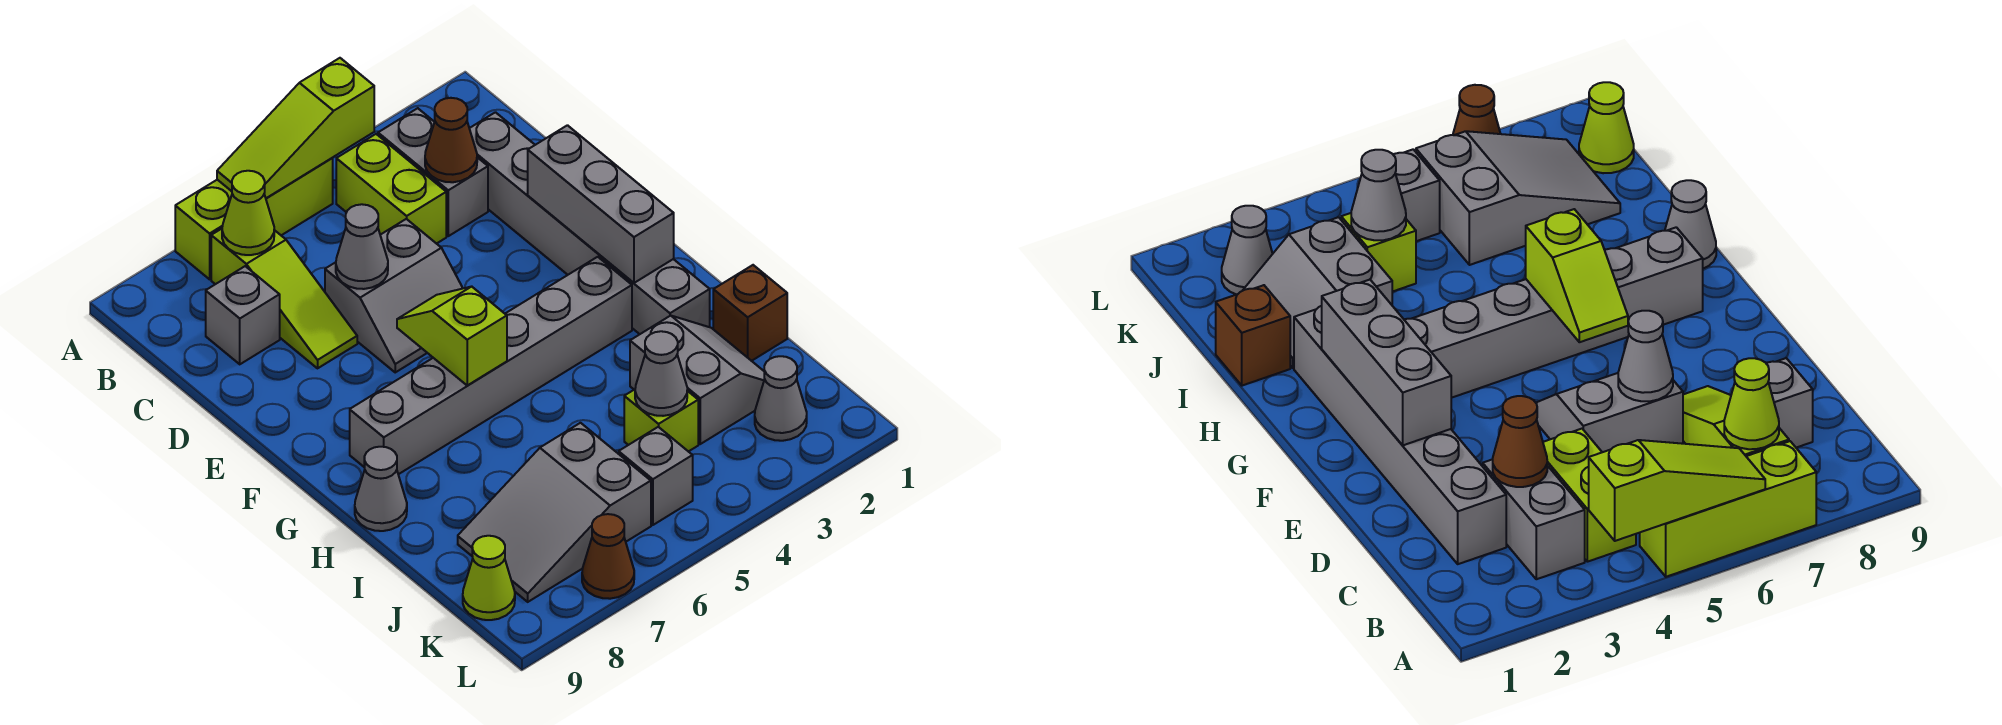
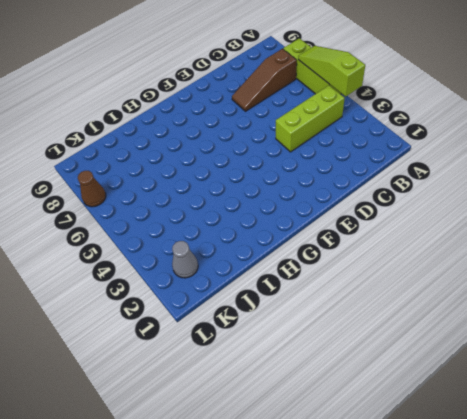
lime brick B4:D4 level 1 -> lime brick B4:C4 level 1
brown slope B7:D7 level 1 top B -> lime slope B7:D7 level 1 top B
none -> grey brick B3:C3 level 1
none -> grey brick C2:H2 level 1
none -> grey brick C8 level 1

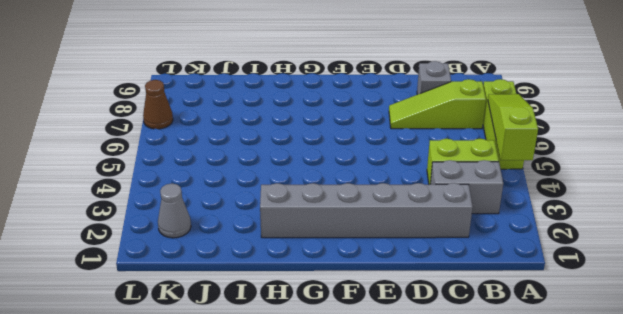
none -> grey slope D5:E6 level 1 top D
none -> grey brick G3:G8 level 1
none -> grey cone H9 level 1

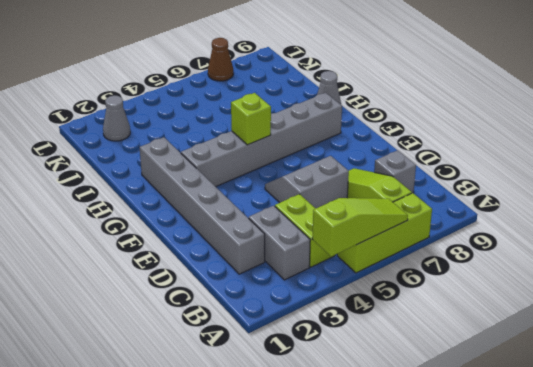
lime brick G5 level 2 -> lime brick J4 level 1
none -> brown brick I1 level 1
none -> grey slope I2:J3 level 1 top 3
none -> grey slope J6:K8 level 1 top 6

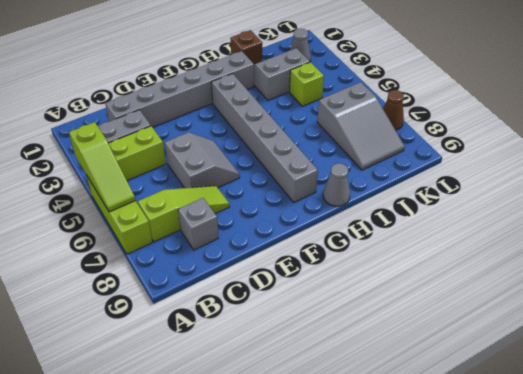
none -> grey brick K5 level 1
none -> lime cone K9 level 1
none -> lime cone B7 level 2

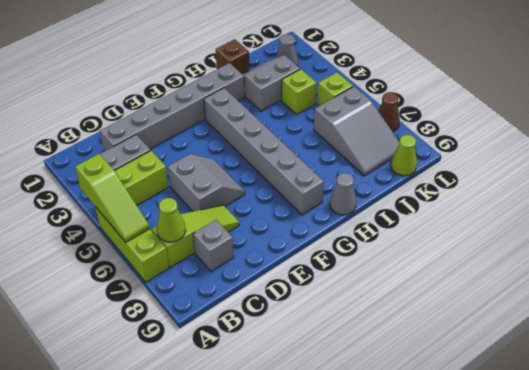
lime brick K5 level 1 -> grey brick K5 level 1
none -> brown cone C3 level 2
none -> grey cone D6 level 2
none -> grey brick E2:G2 level 2

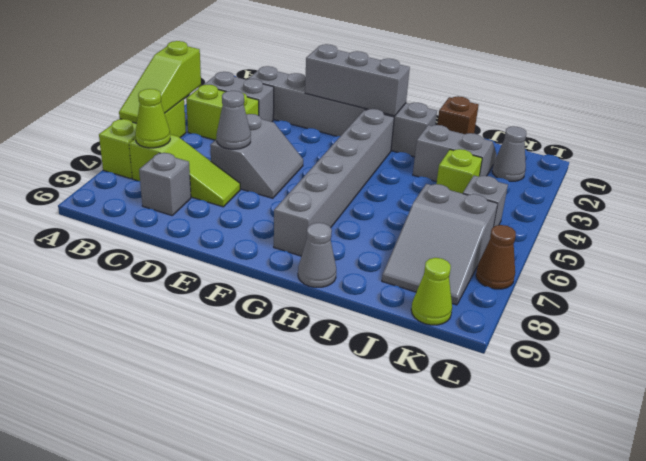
none -> brown cone C3 level 2
none -> lime slope F6:G6 level 2 top G
none -> grey cone J4 level 2

